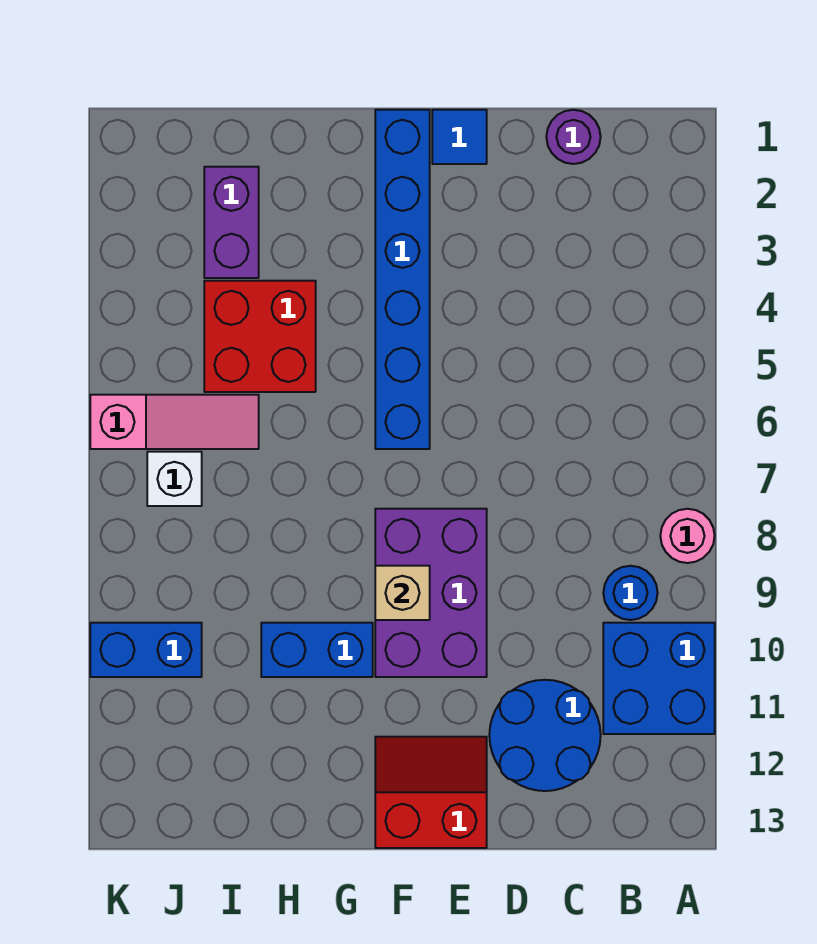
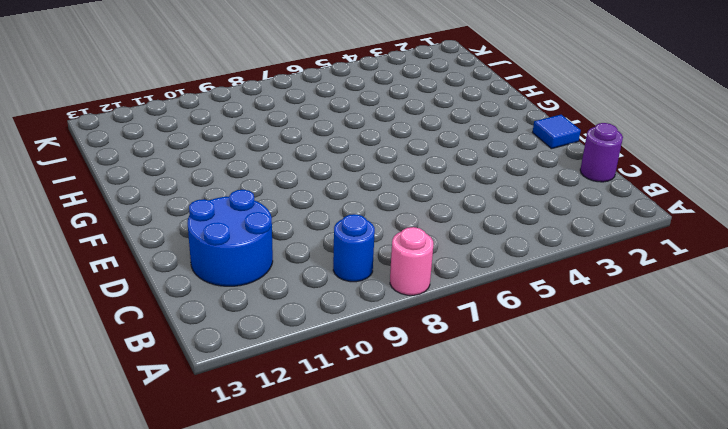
none -> blue brick A10:B11 level 1
none -> purple brick E8:F10 level 1
none -> red slope E12:F13 level 1 top 13

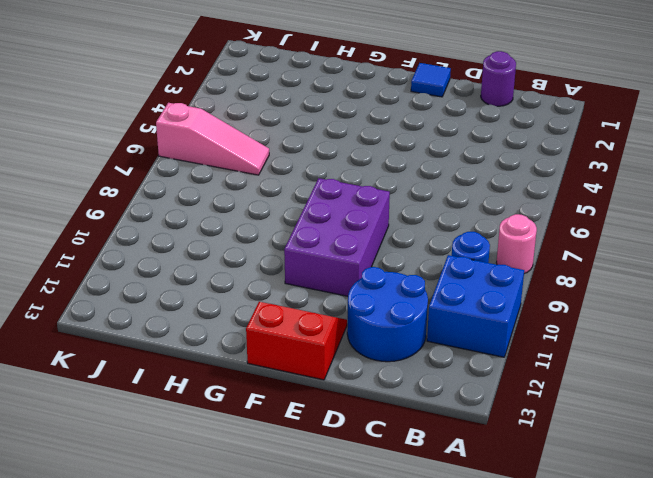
none -> blue brick F1:F6 level 1
none -> blue brick G10:H10 level 1
none -> red brick H4:I5 level 1

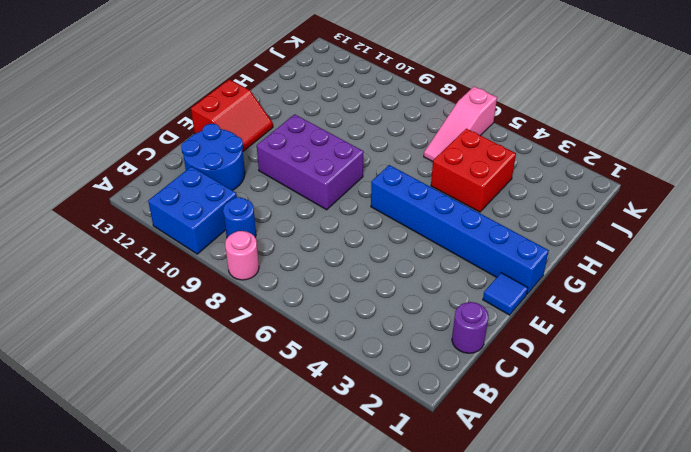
none -> blue brick G10:H10 level 1
none -> purple brick I2:I3 level 1
none -> white brick J7 level 1

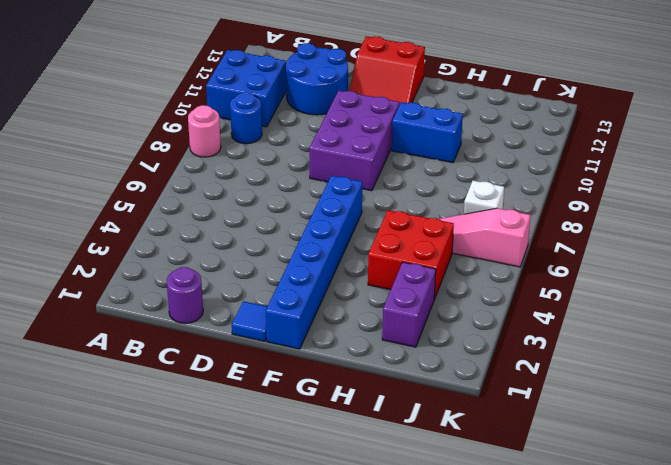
none -> blue brick J10:K10 level 1
none -> tan brick F9 level 2

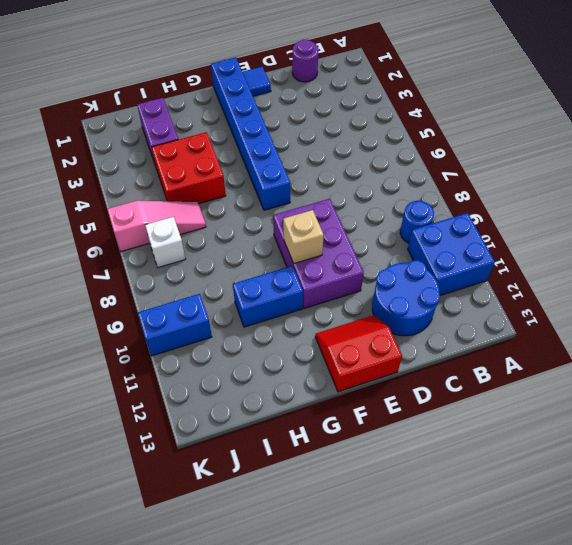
none -> pink round brick A8 level 1

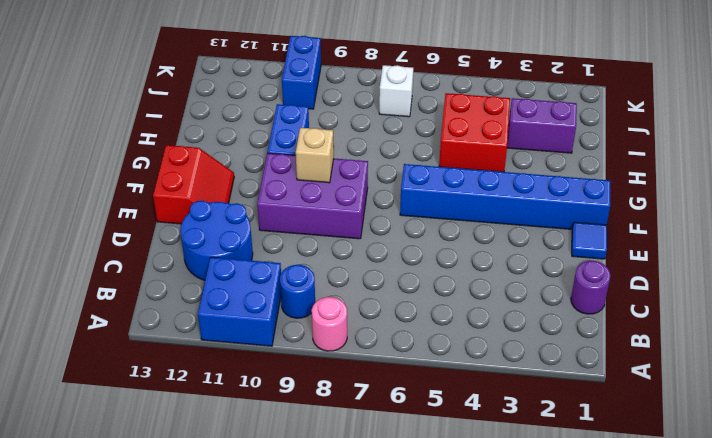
none -> pink slope I6:K6 level 1 top K

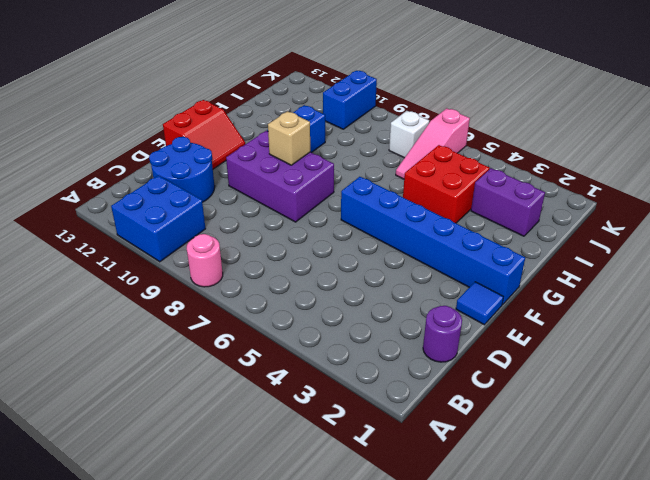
none -> blue round brick B9 level 1

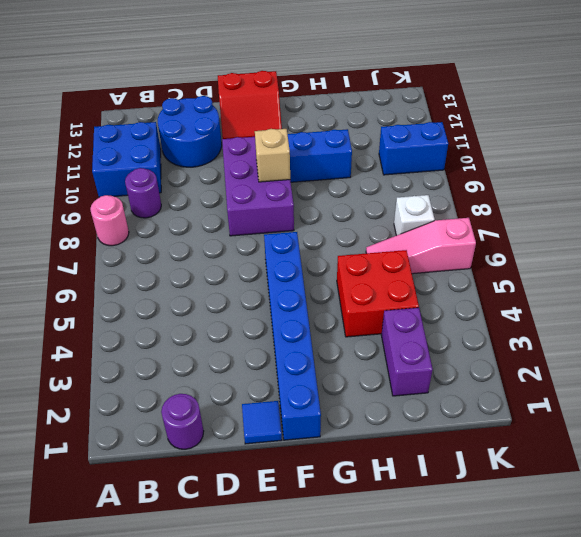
purple round brick B9 level 1 -> blue round brick B9 level 1

